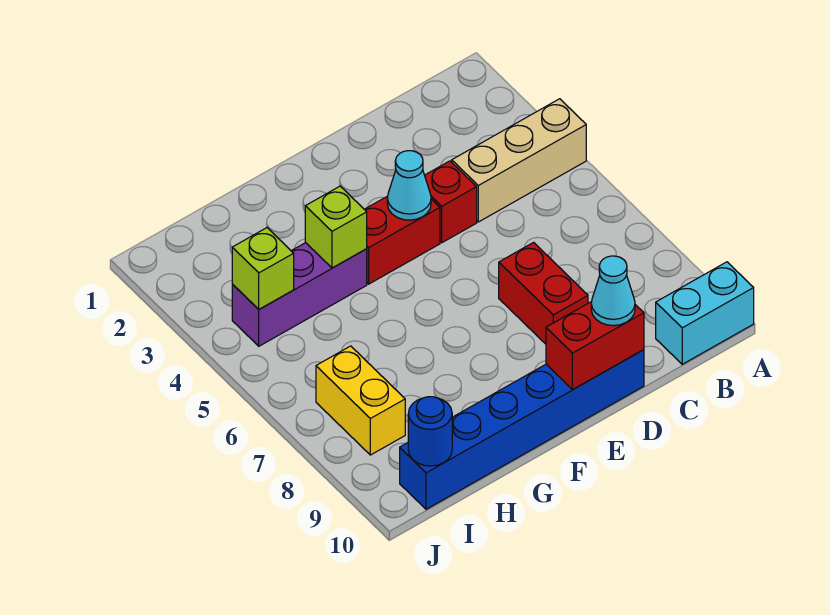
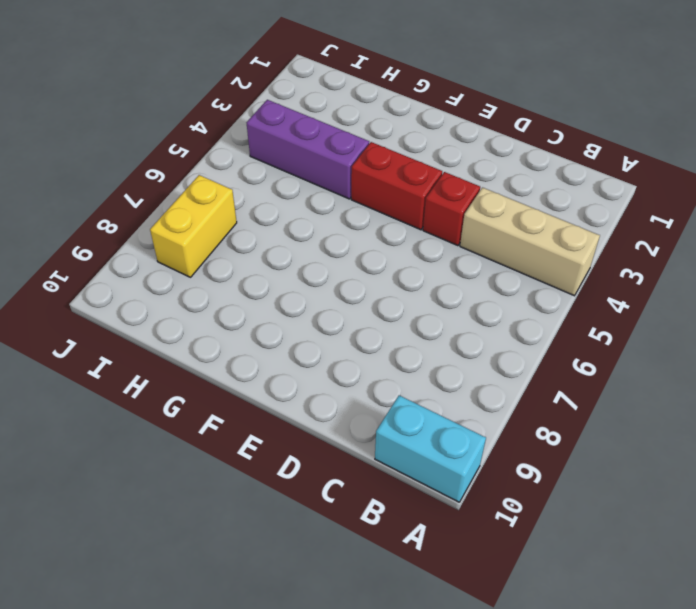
none -> red brick D7:D8 level 1
none -> blue brick D10:I10 level 1
none -> red brick D10:E10 level 2

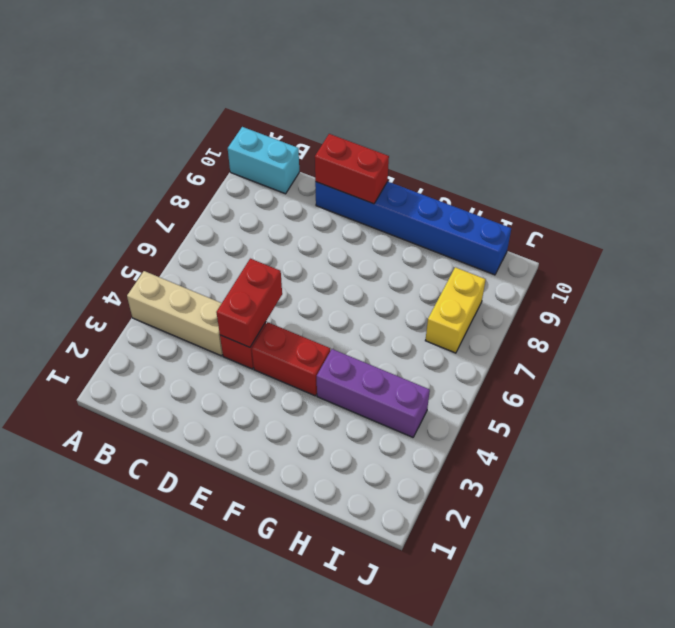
red brick D4:D5 level 2 -> red brick D7:D8 level 1
none -> cyan cone E4 level 2
none -> lime brick G4 level 2
none -> lime brick I4 level 2

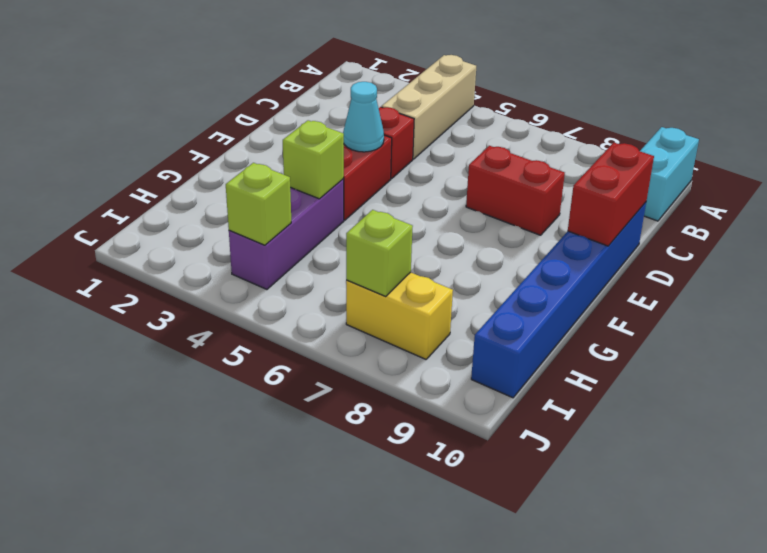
lime brick I7 level 2 -> none
none -> blue round brick I10 level 2
none -> cyan cone D10 level 3

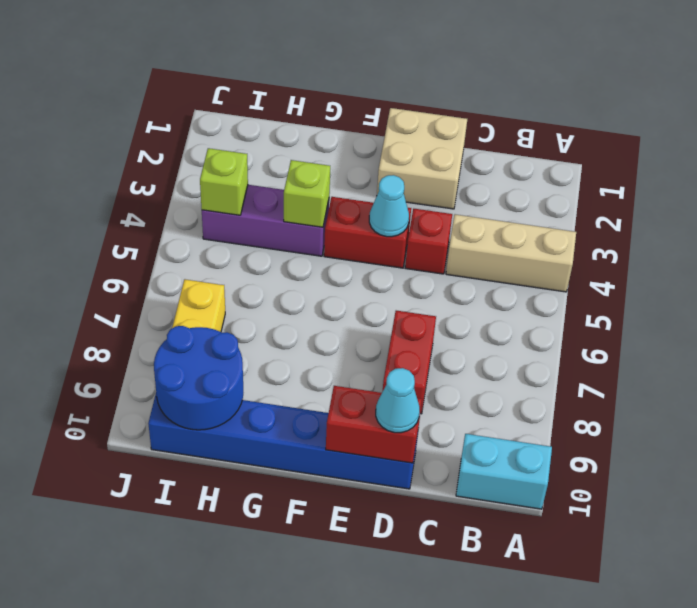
tan brick D1:E2 level 1 -> none
blue round brick H9:I10 level 2 -> blue round brick I10 level 2

